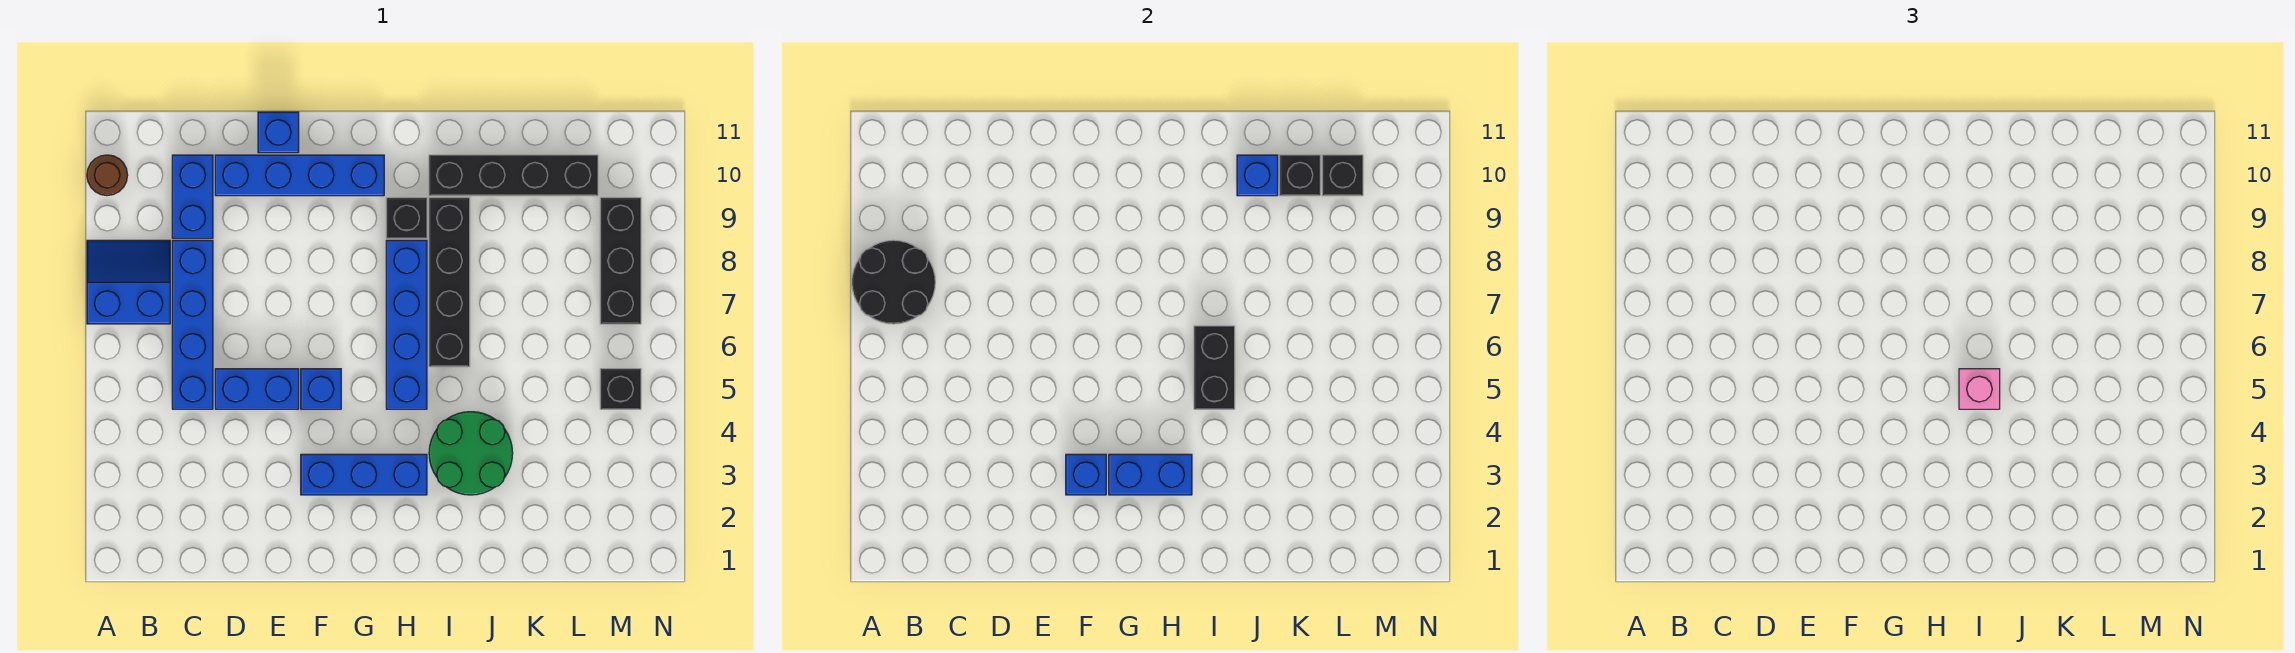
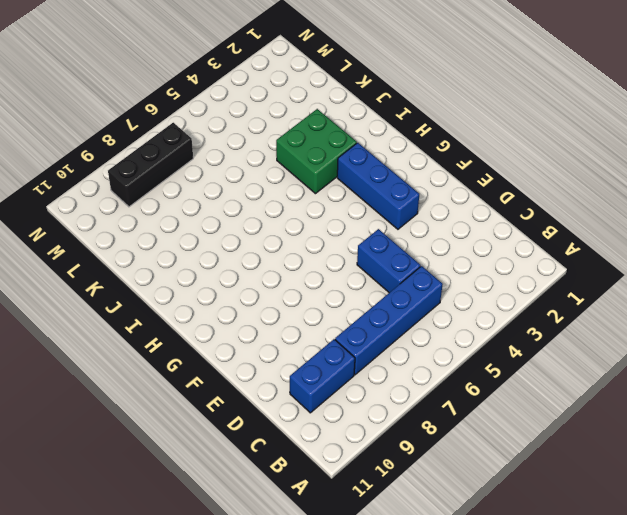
green brick I3:J4 level 1 -> green round brick I3:J4 level 1
none -> blue slope A7:B8 level 1 top 7
none -> brown round brick A10 level 1
none -> blue brick D10:G10 level 1

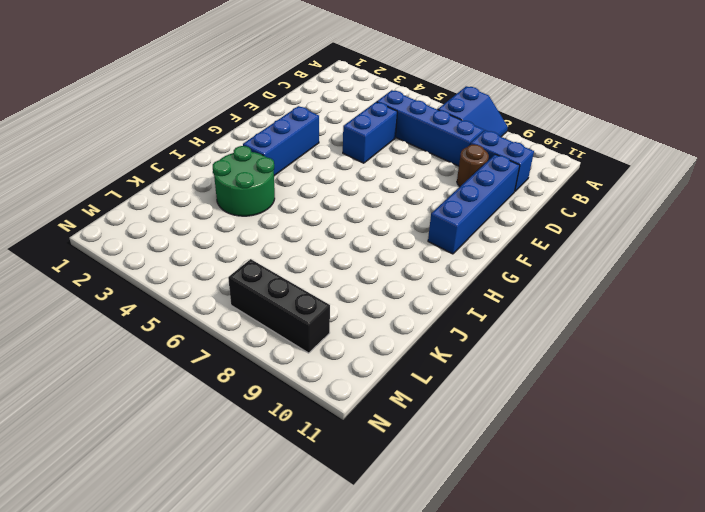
brown round brick D9 level 1 -> brown round brick A10 level 1
none -> blue brick E11 level 1
none -> blue brick F5 level 1
none -> blue brick H5:H8 level 1

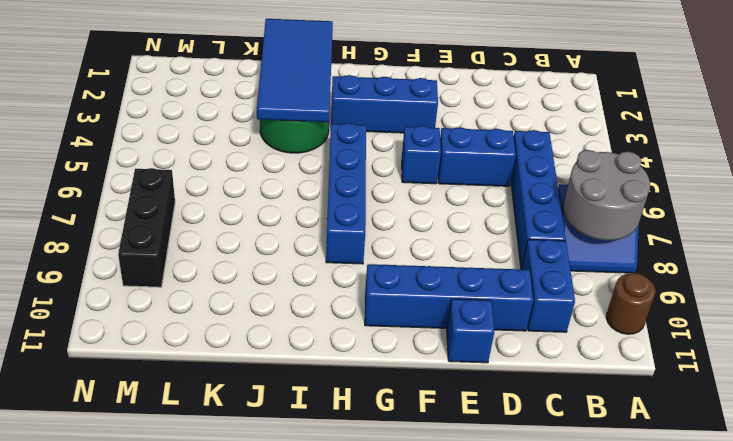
grey round brick A7:B8 level 2 -> black round brick A7:B8 level 2
blue tile I1:J4 level 2 -> none
none -> black brick H9 level 1
none -> black brick I6:I9 level 1
none -> black brick I10:L10 level 1

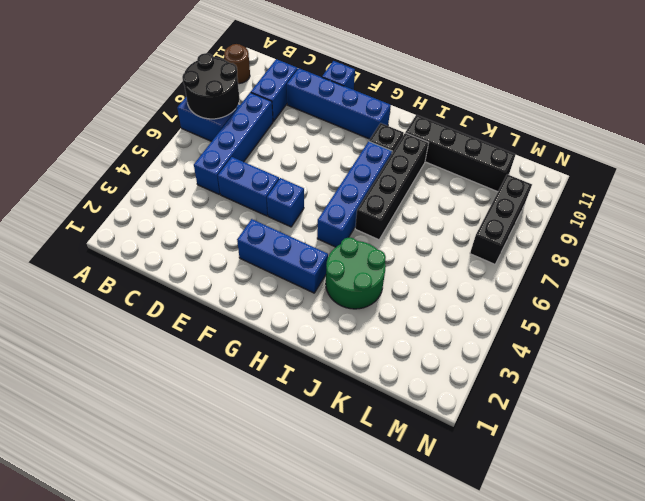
none -> black brick M5 level 1
none -> blue brick F3 level 2
none -> blue brick G3:H3 level 2

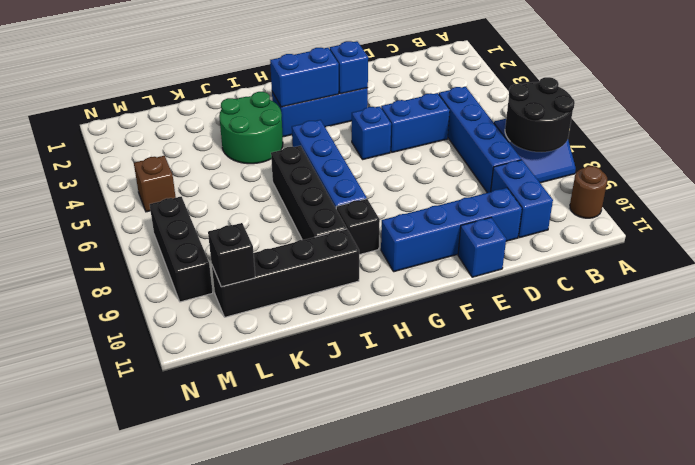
brown brick M5 level 1 -> black brick M5 level 1
none -> black brick I5:I6 level 2
none -> blue brick J10 level 2
none -> black brick K10 level 2

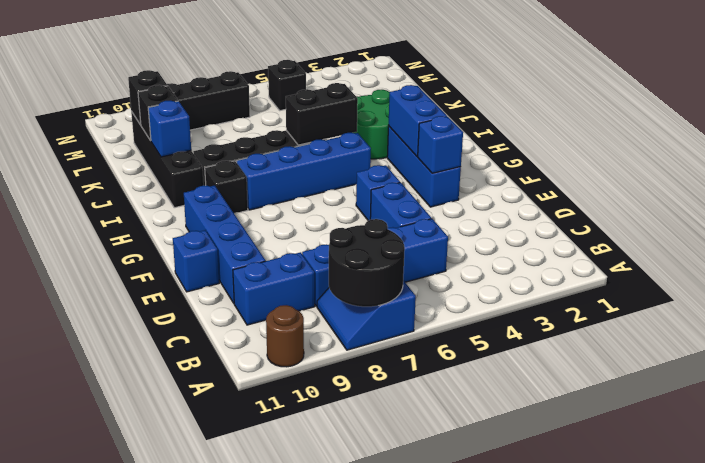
none -> pink brick I5 level 3

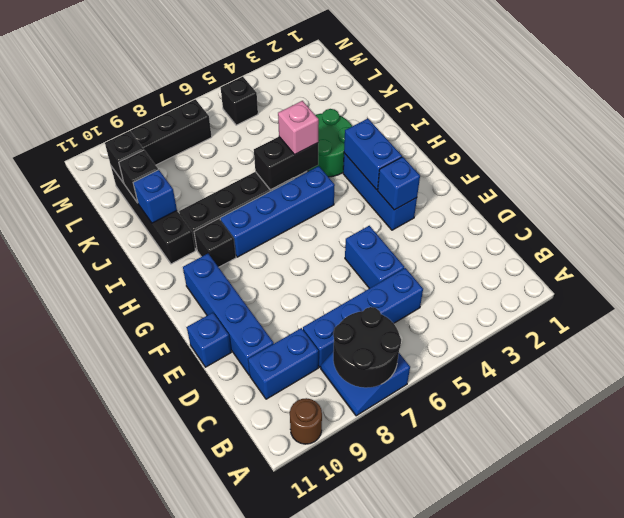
none -> blue brick F5 level 1

